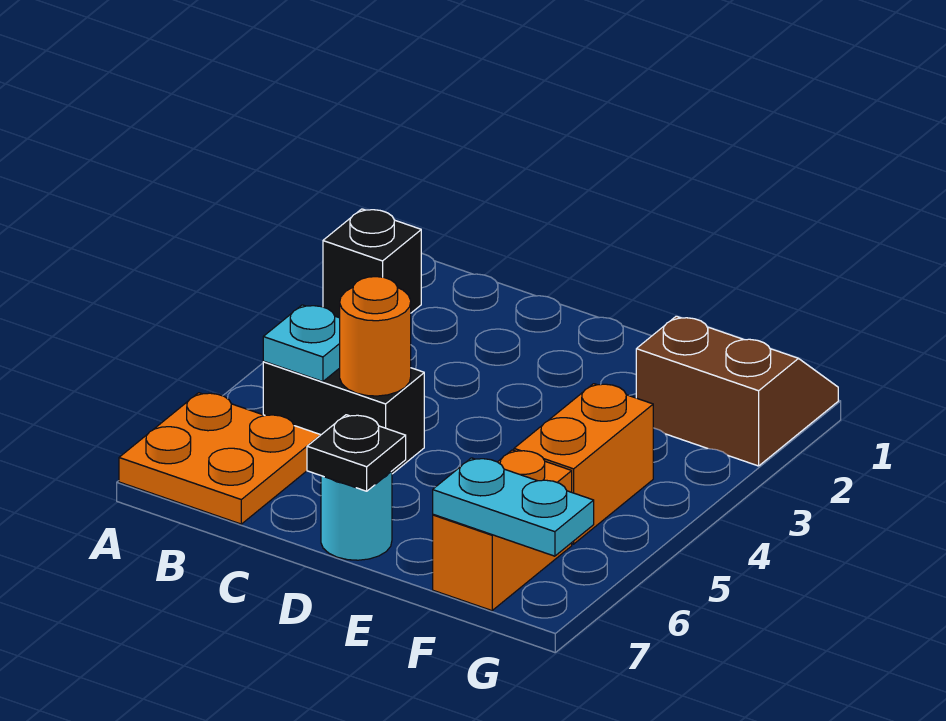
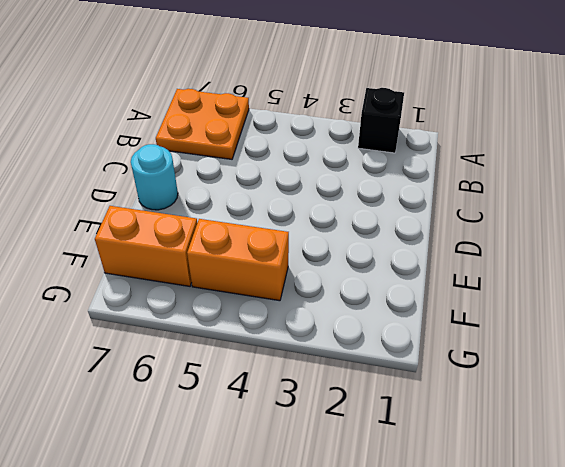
none -> black brick B5:C5 level 1
none -> brown slope F1:G2 level 1 top 2

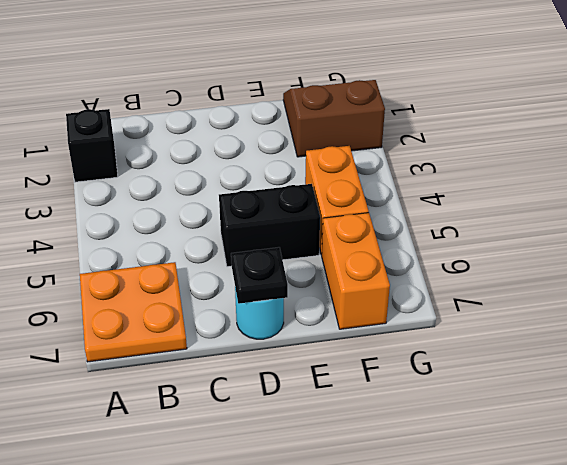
black brick D5:E5 level 1 -> black brick B5:C5 level 1
none -> cyan plate B5 level 2
none -> orange round brick C5 level 2

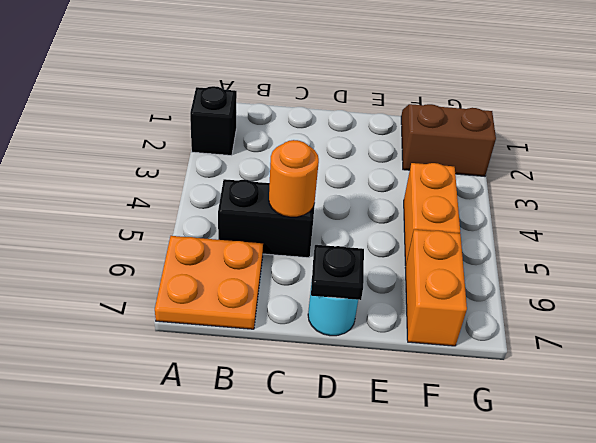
none -> cyan plate B5 level 2
none -> cyan plate F7:G7 level 2

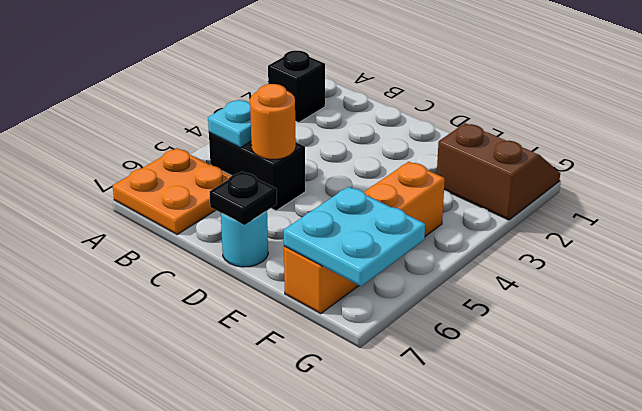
cyan plate F6:G7 level 2 -> cyan plate F7:G7 level 2

